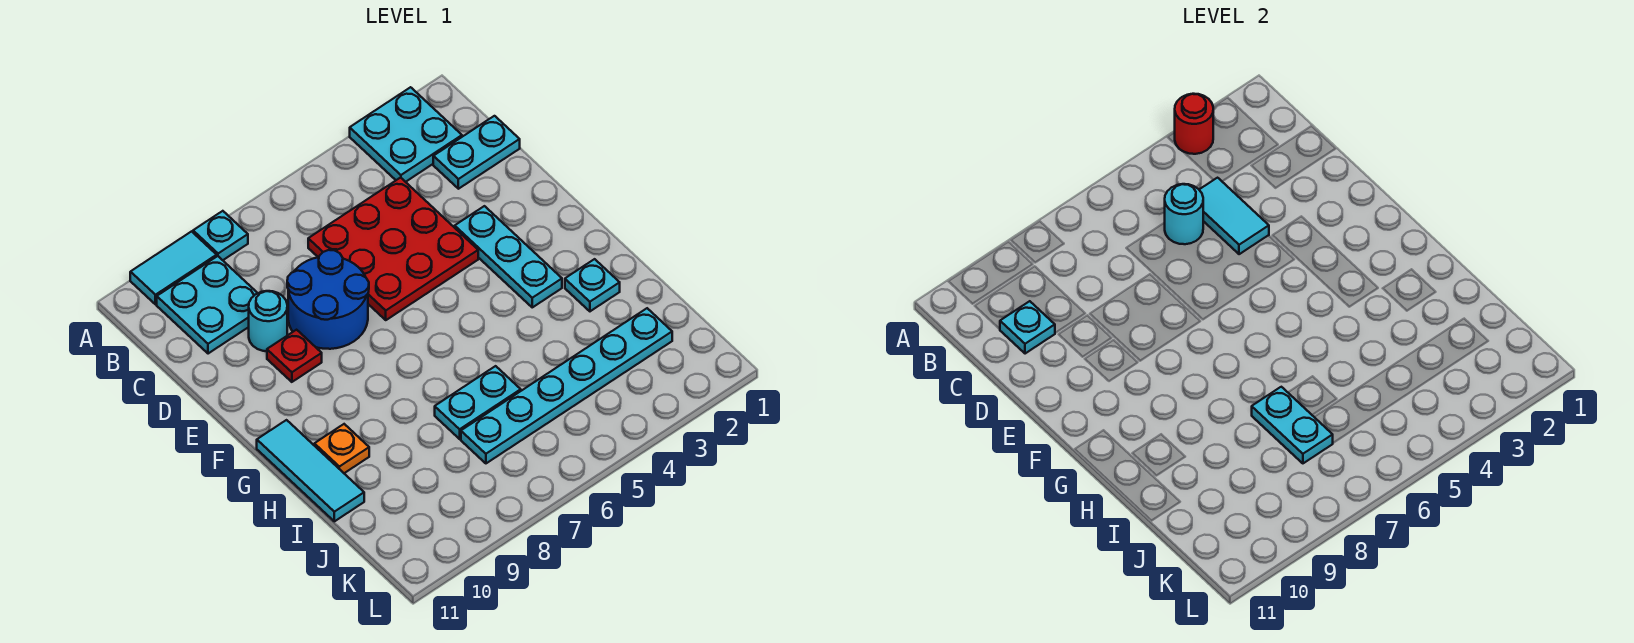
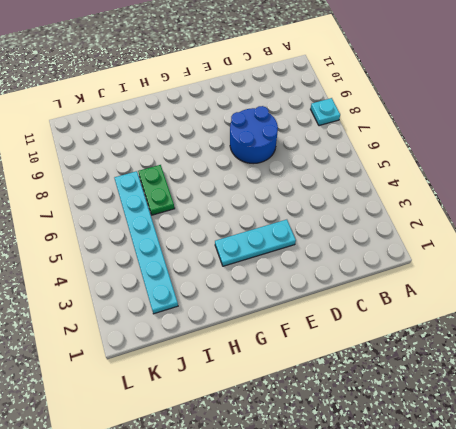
green plate I6:I7 level 1 -> cyan plate I6:I7 level 1
none -> cyan plate A2:B3 level 1
none -> cyan tile A9:A10 level 1
none -> cyan plate B9:C10 level 1

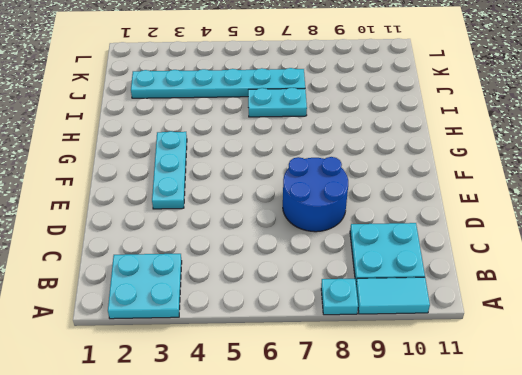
none -> cyan plate C1:C2 level 1
none -> red plate C4:E6 level 1
none -> cyan round brick D9 level 1

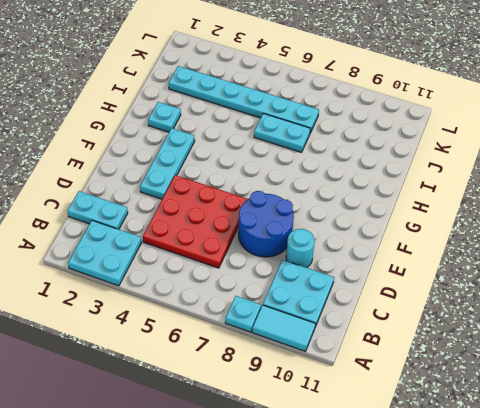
none -> red plate E9 level 1
none -> cyan tile G11:I11 level 1
none -> orange plate H10 level 1

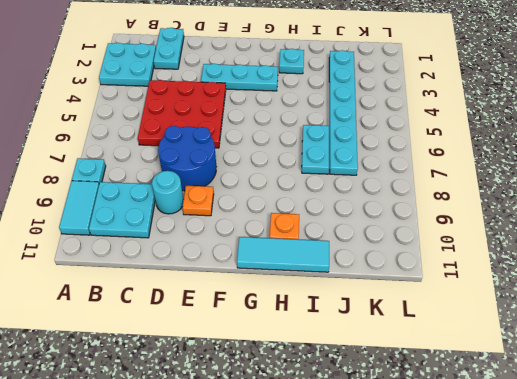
orange plate E9 level 1 -> red plate E9 level 1
none -> red round brick A3 level 2
none -> cyan tile C4:D4 level 2
none -> cyan round brick C5 level 2

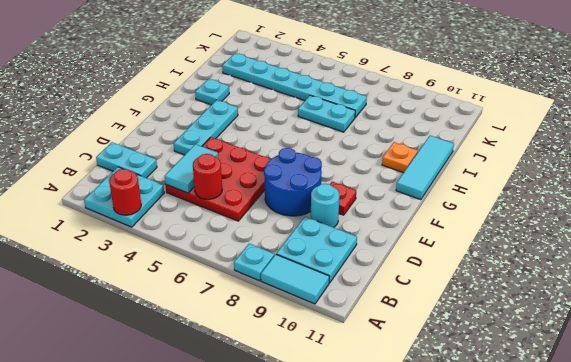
red round brick C5 level 2 -> cyan round brick C5 level 2
none -> cyan plate C10 level 2
none -> cyan plate I7:J7 level 2

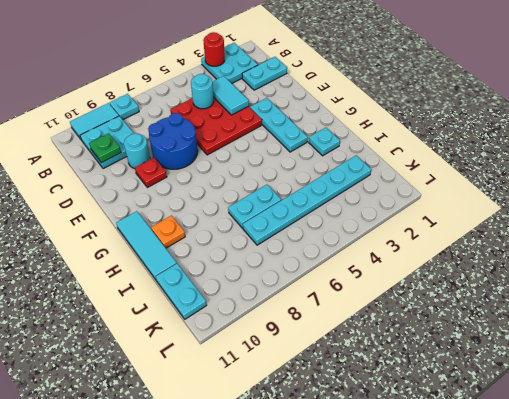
green plate C10 level 2 -> cyan plate C10 level 2
cyan plate J11:K11 level 1 -> cyan plate I7:J7 level 2

